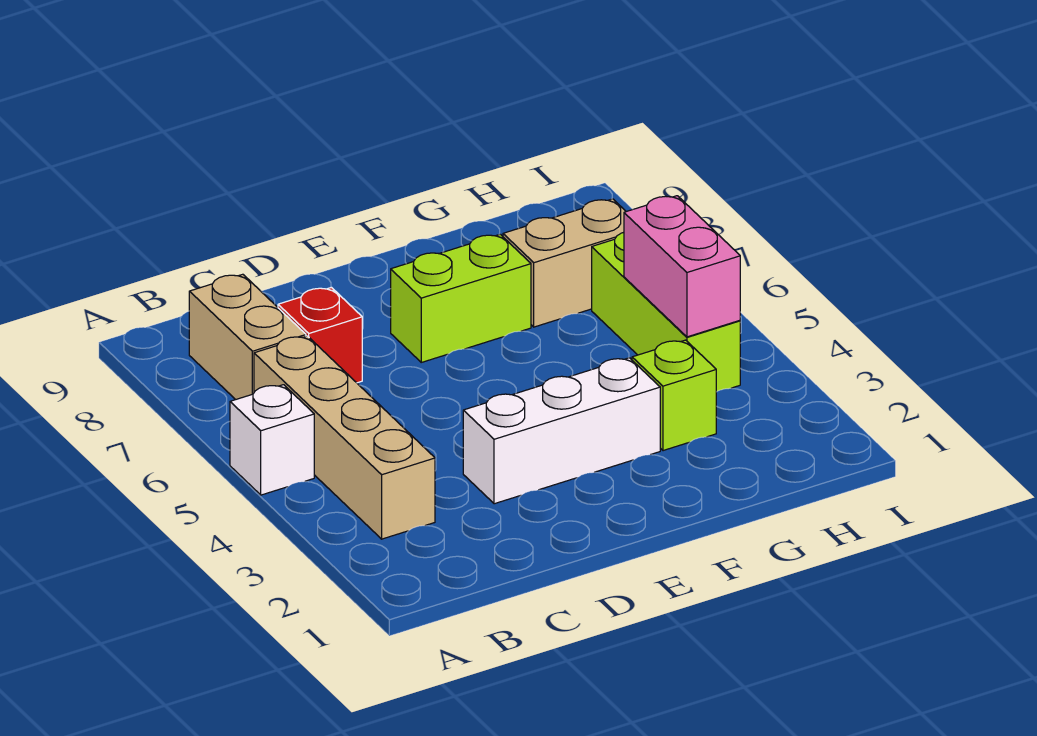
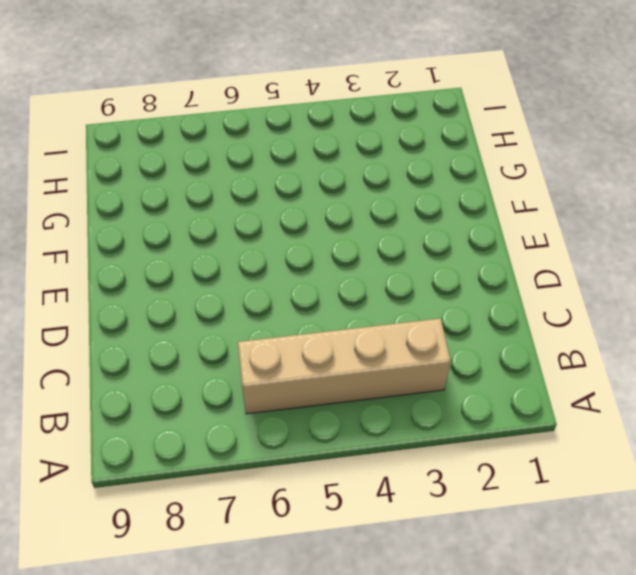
none -> white brick A5 level 1
none -> tan brick B7:B8 level 1

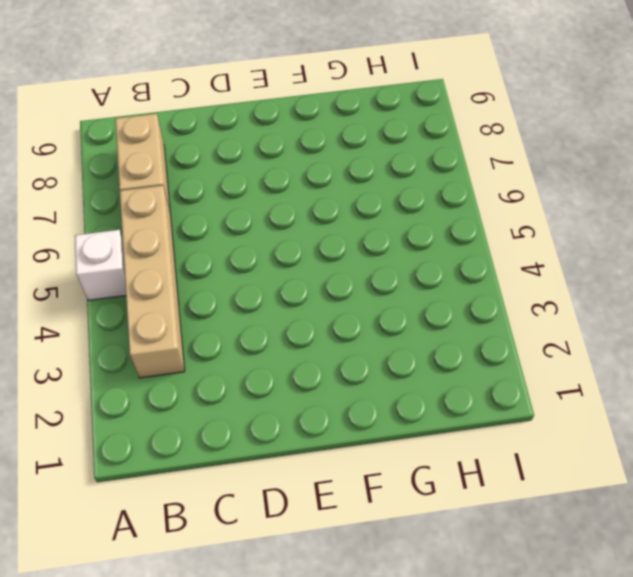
none -> red brick C7 level 1
none -> white brick D3:F3 level 1

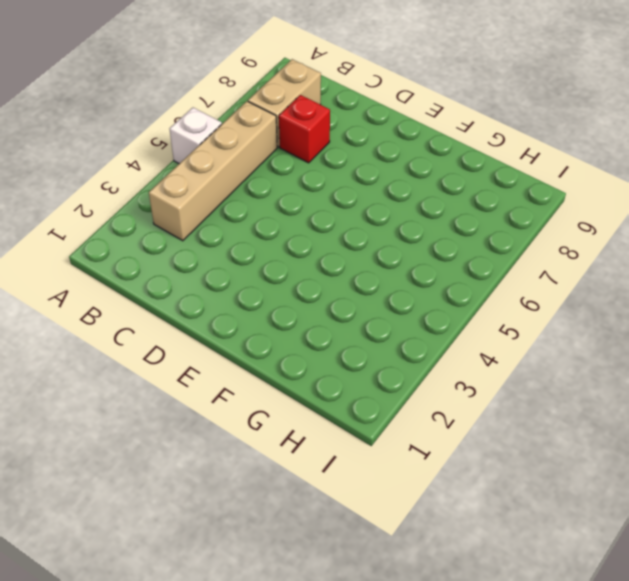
none -> white brick D3:F3 level 1
none -> lime brick E7:F7 level 1

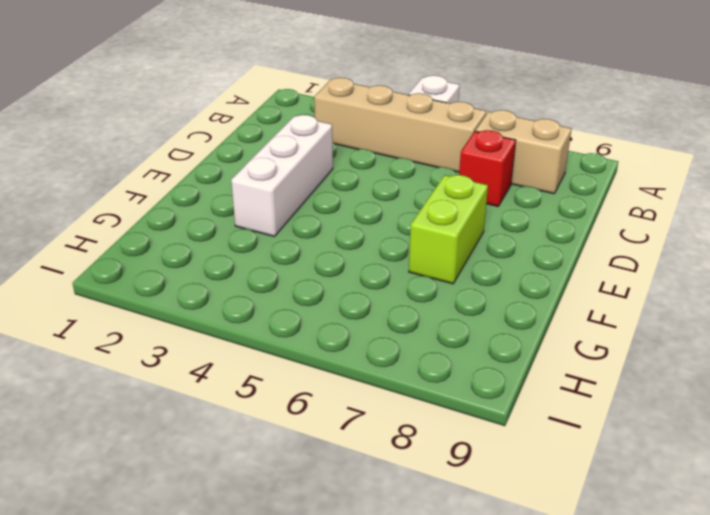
none -> lime brick G3 level 1
none -> tan brick G7:H7 level 1

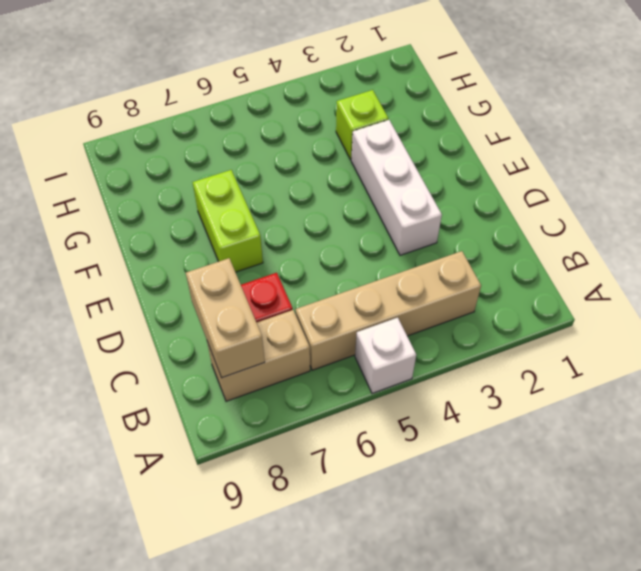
tan brick B8:C8 level 2 -> tan brick G7:H7 level 1
none -> lime brick H4:H6 level 1
none -> pink brick H4:H5 level 2

